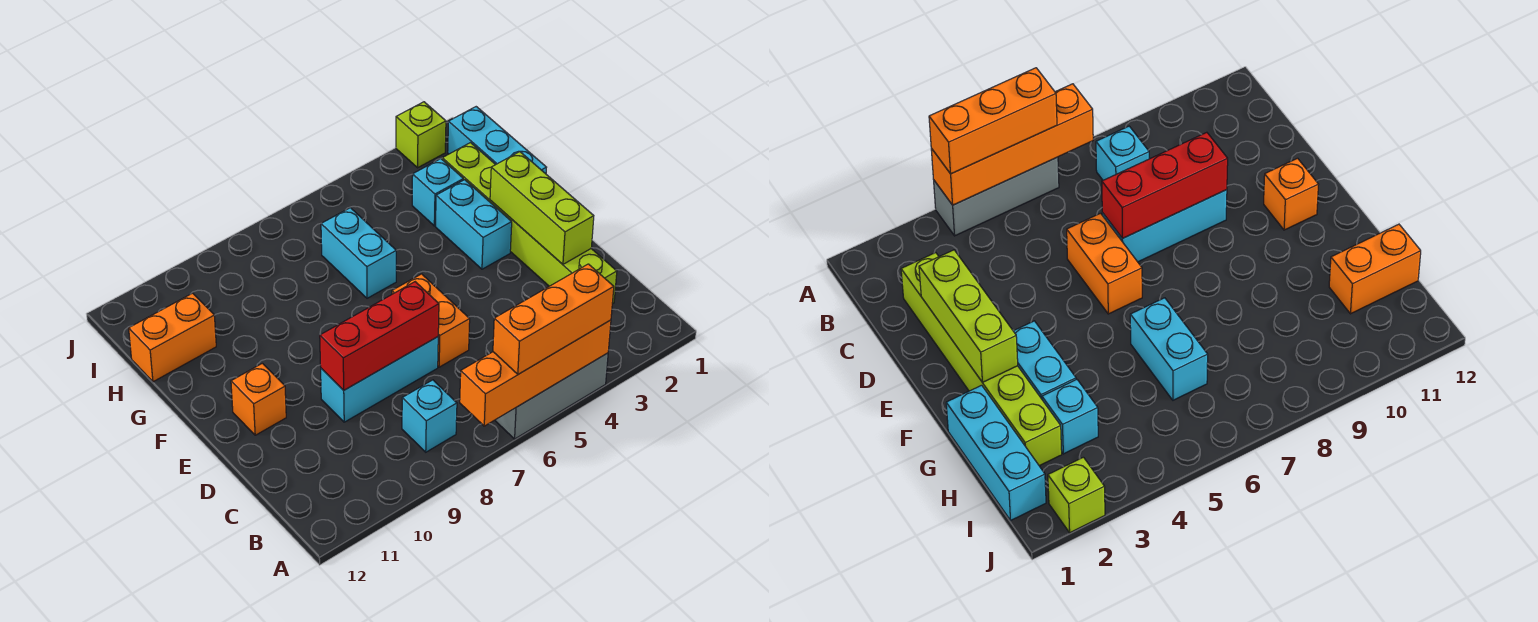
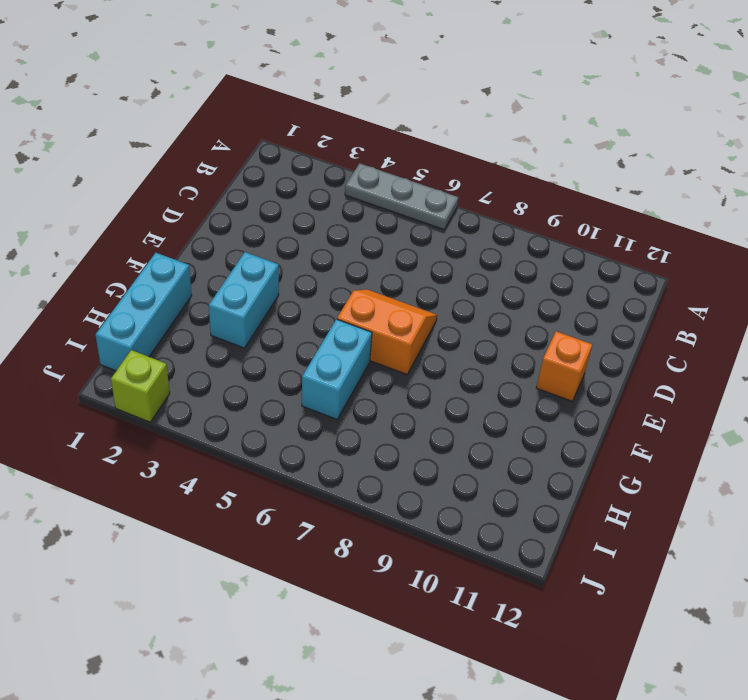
grey plate A4:A6 level 1 -> grey brick A4:A6 level 1
orange slope E6:F7 level 1 top F -> orange brick D6:E6 level 1
none -> cyan brick B8 level 1
none -> lime brick C2:H2 level 1
none -> cyan brick D7:D9 level 1

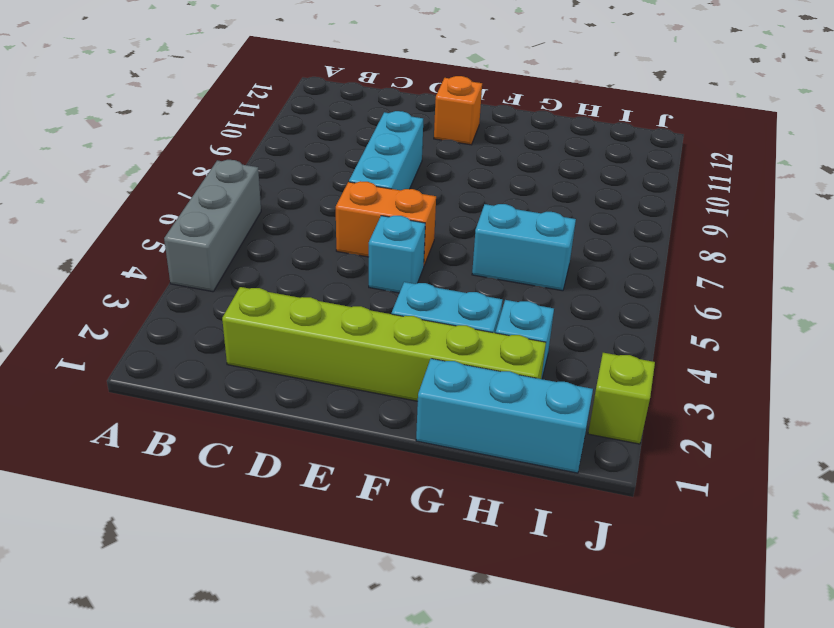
cyan brick E5 level 1 -> cyan brick B8 level 1
none -> orange brick H11:H12 level 1
none -> orange brick A4:A7 level 2
none -> lime brick D2:F2 level 2

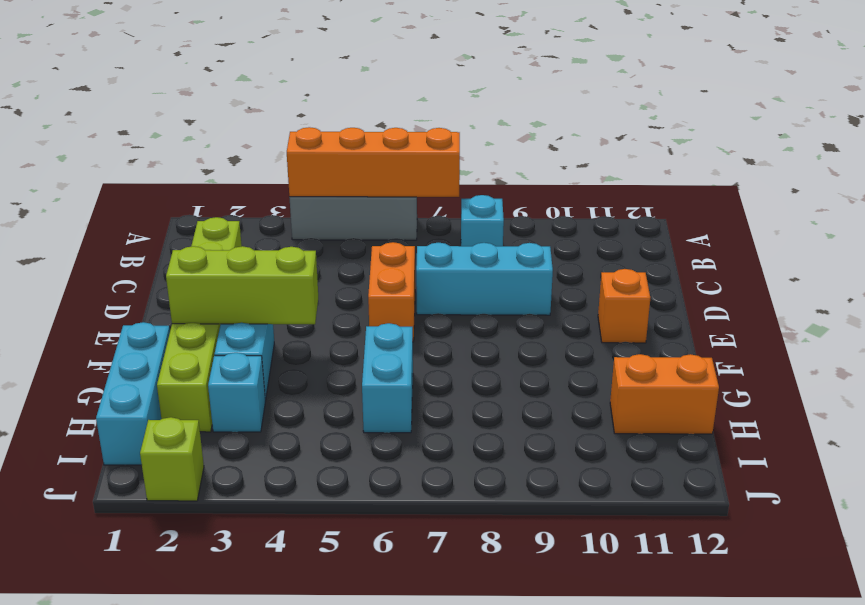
lime brick F2:F4 level 2 -> lime brick D2:F2 level 2
none -> red brick D7:D9 level 2
none -> orange brick A4:A6 level 3

